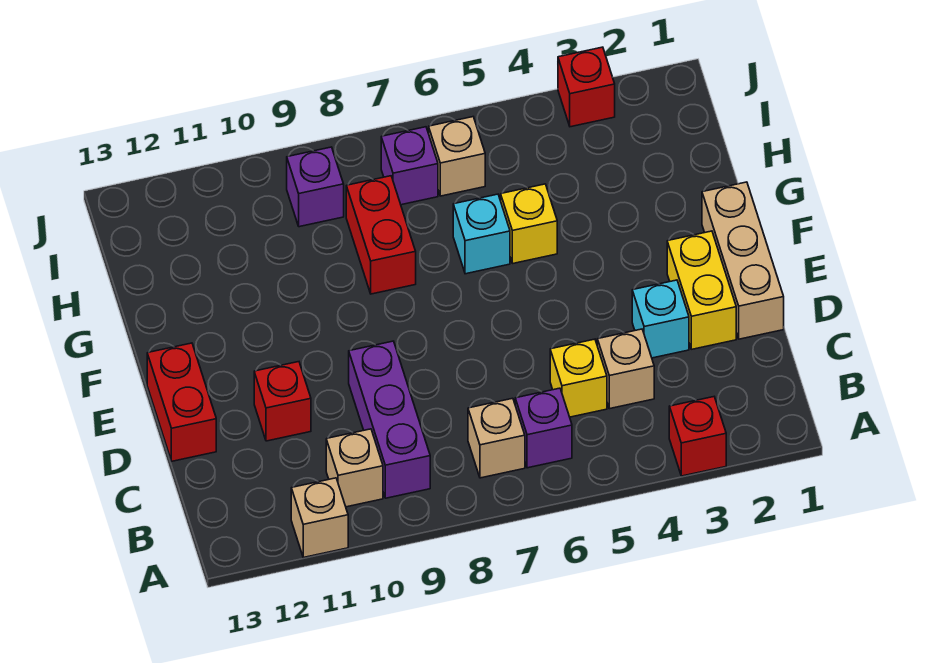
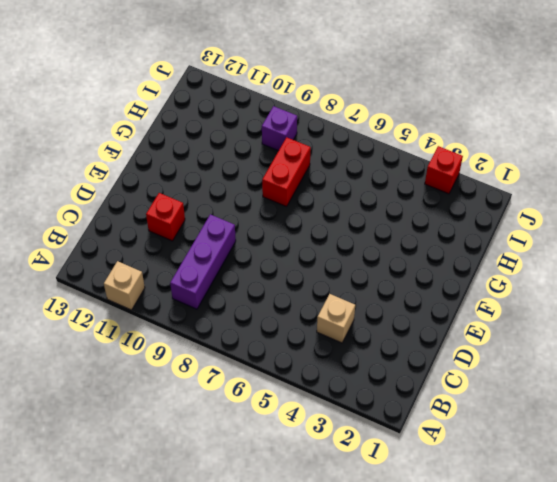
none -> red brick A3 level 1
none -> purple brick B6 level 1
none -> tan brick B7 level 1

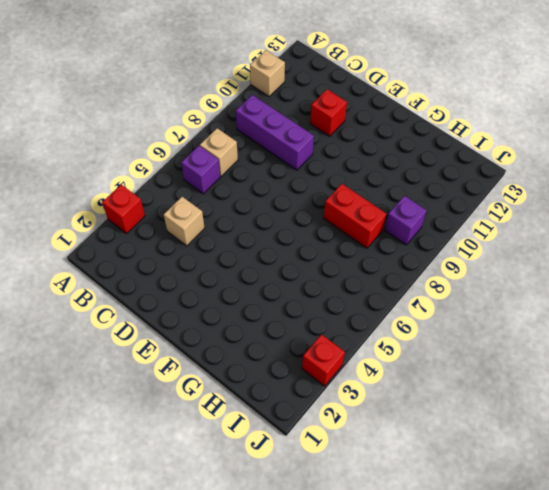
none -> tan brick B10 level 1
none -> yellow brick C5 level 1
none -> tan brick D1:F1 level 1

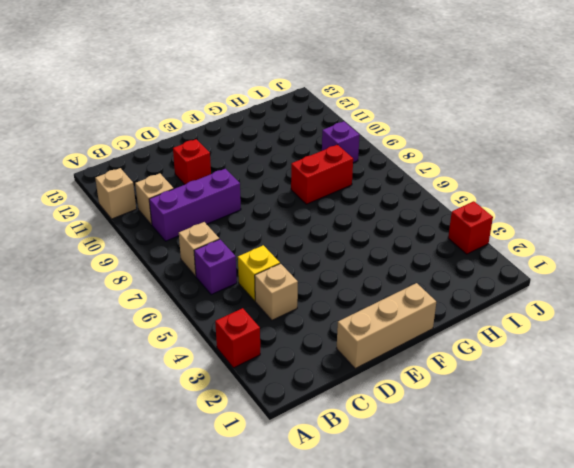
none -> yellow brick D2:E2 level 1
none -> cyan brick D3 level 1
none -> red brick D13:E13 level 1

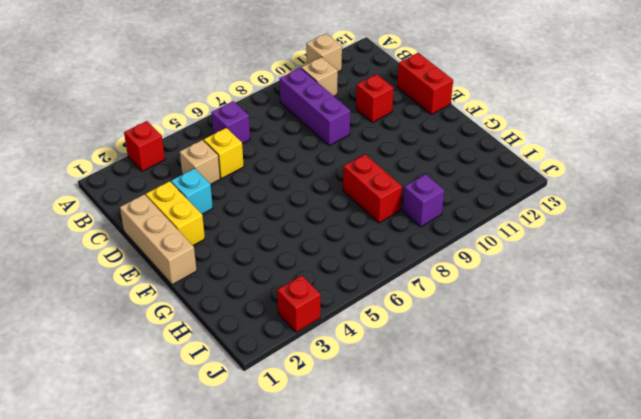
none -> tan brick B7 level 1
none -> yellow brick G5 level 1
none -> cyan brick G6 level 1

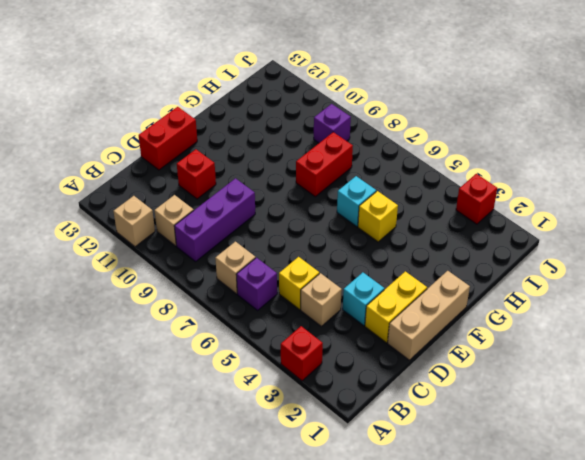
none -> tan brick I6 level 1
none -> purple brick I7 level 1

